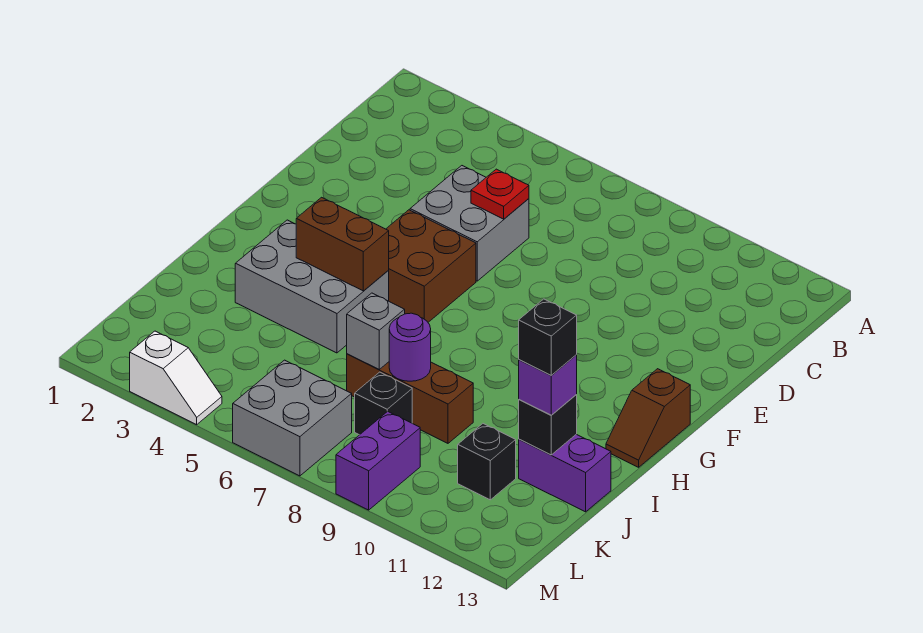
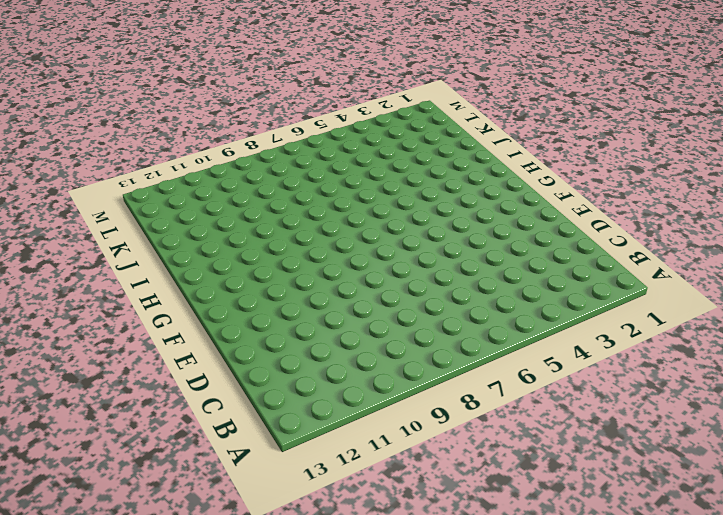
none -> grey brick D5:E6 level 1
none -> brown brick F5:G6 level 1
none -> brown slope G13:H13 level 1 top G

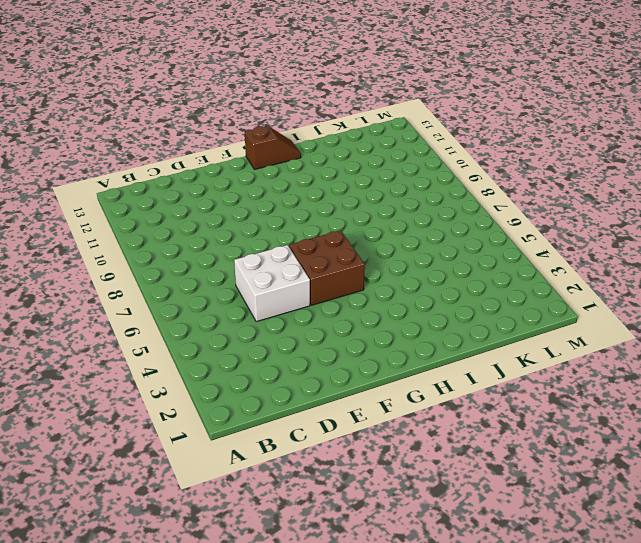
white brick D5:E6 level 1 -> grey brick D5:E6 level 1
none -> grey brick H3:I5 level 1
none -> brown brick J7:J9 level 1
none -> purple brick J12:J13 level 1

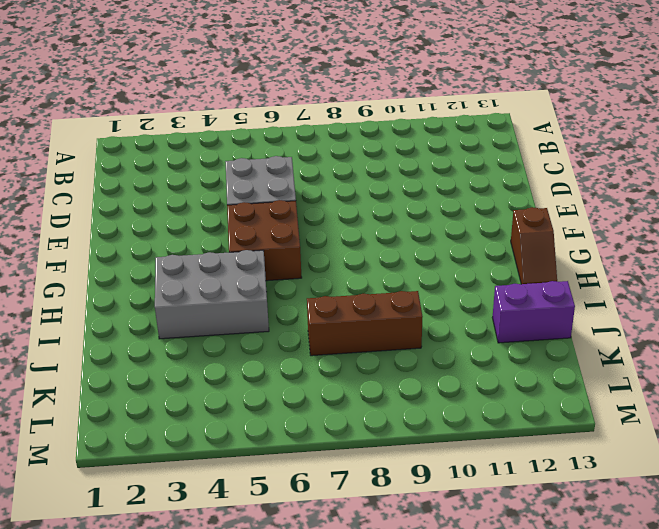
none -> black brick K8 level 1
none -> black brick K11 level 1
none -> grey brick L6:M7 level 1

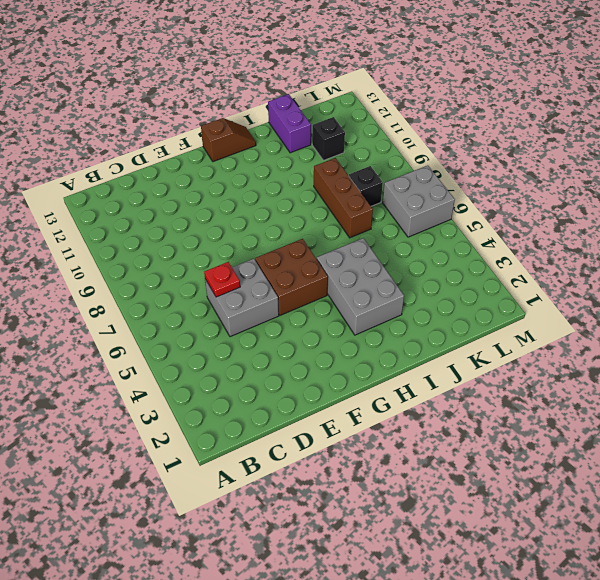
none -> purple brick L9:M9 level 1
none -> white slope M3:M4 level 1 top 3
none -> brown brick H4:H5 level 2

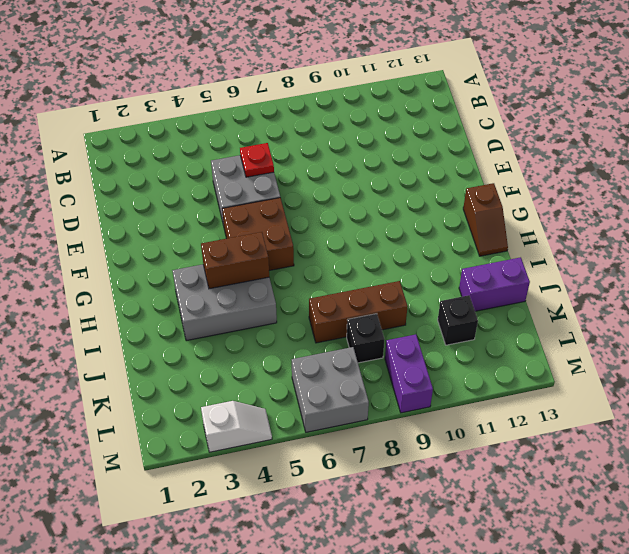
none -> grey brick J7 level 2
none -> purple round brick J8 level 2
none -> black brick J12 level 2

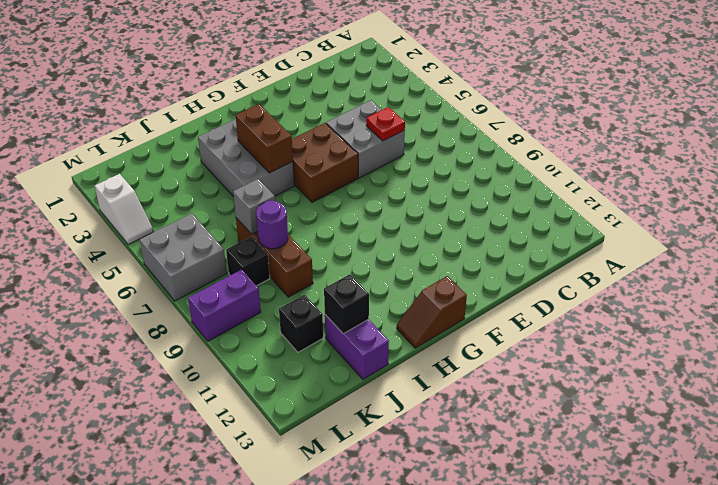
none -> purple brick J12 level 3
none -> black brick J12 level 4

